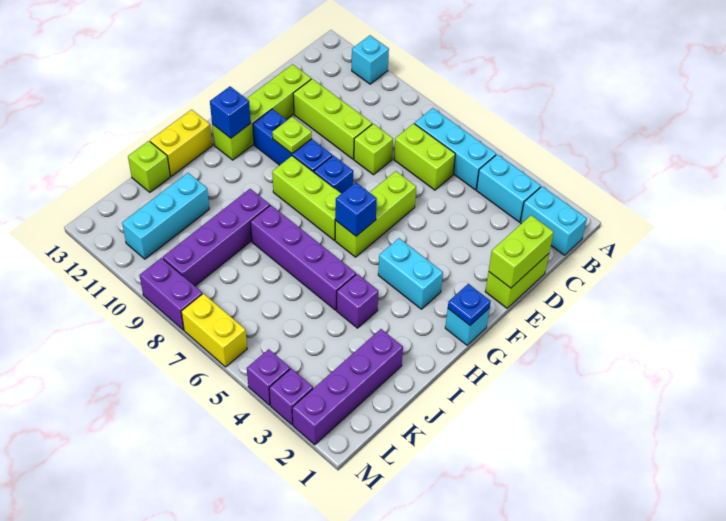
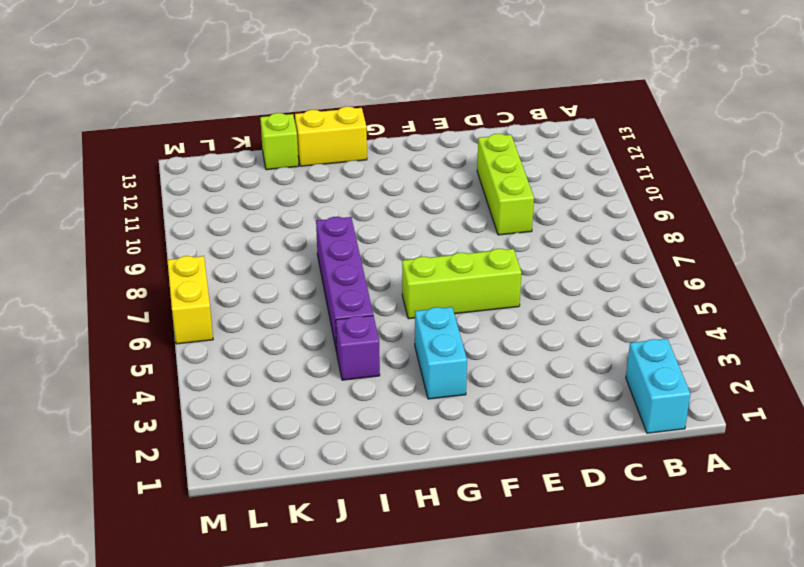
none -> cyan brick A11 level 1
none -> cyan brick B3:B4 level 1
none -> cyan brick B5:B7 level 1
none -> lime brick C6:C7 level 1

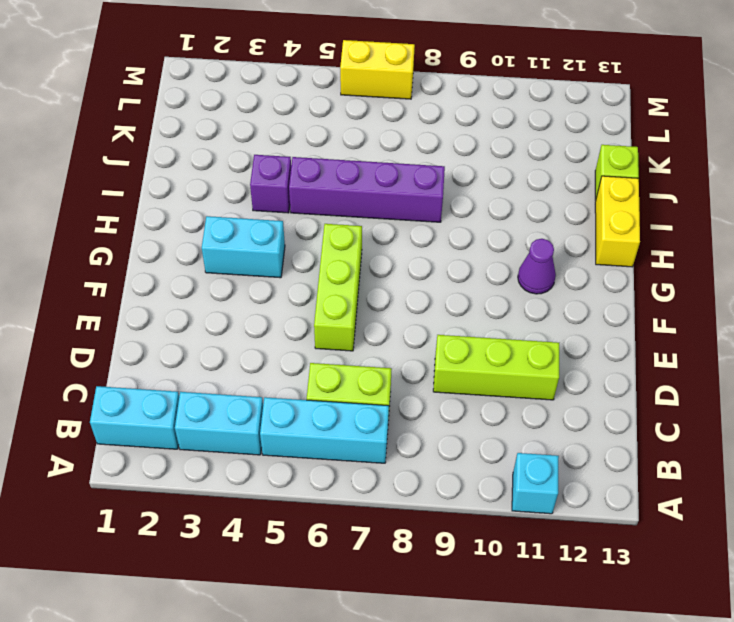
purple cone G11 level 1 -> none
none -> lime brick D1:E1 level 1
none -> lime brick D8 level 1
none -> lime brick D12:G12 level 1
none -> blue brick F8 level 1

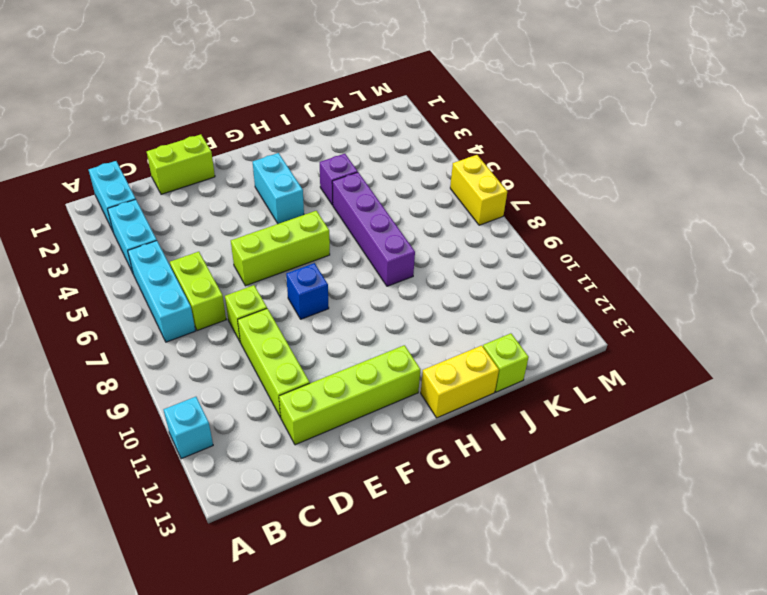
none -> blue brick F9:F11 level 1
none -> cyan brick G1 level 1
none -> lime brick G7:G9 level 1
none -> purple brick I9:L9 level 1

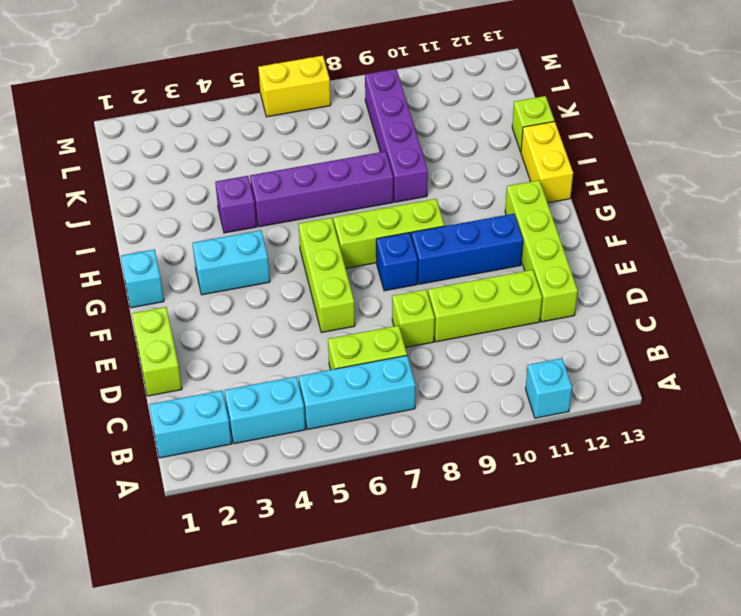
none -> purple brick J2:M2 level 1
none -> cyan brick J11:L11 level 1
none -> purple brick M3 level 1
none -> purple brick M4 level 1

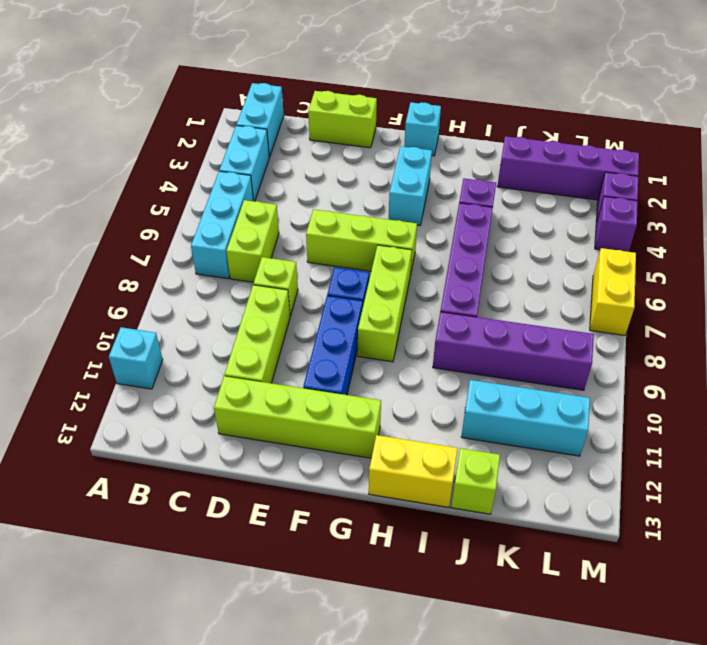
none -> purple brick M8:M9 level 1
none -> lime brick D1:E1 level 2
none -> lime plate F10 level 2
none -> blue plate G1 level 2

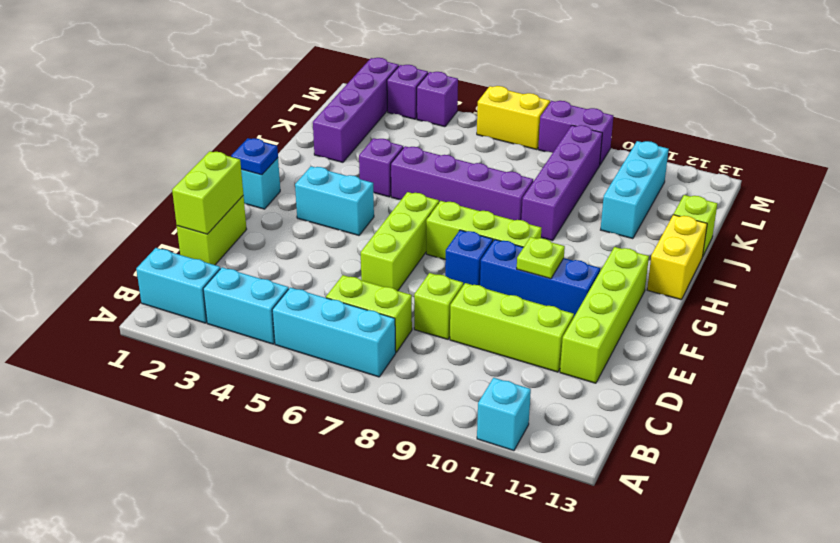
none -> blue brick G6 level 2
none -> blue brick G12 level 2

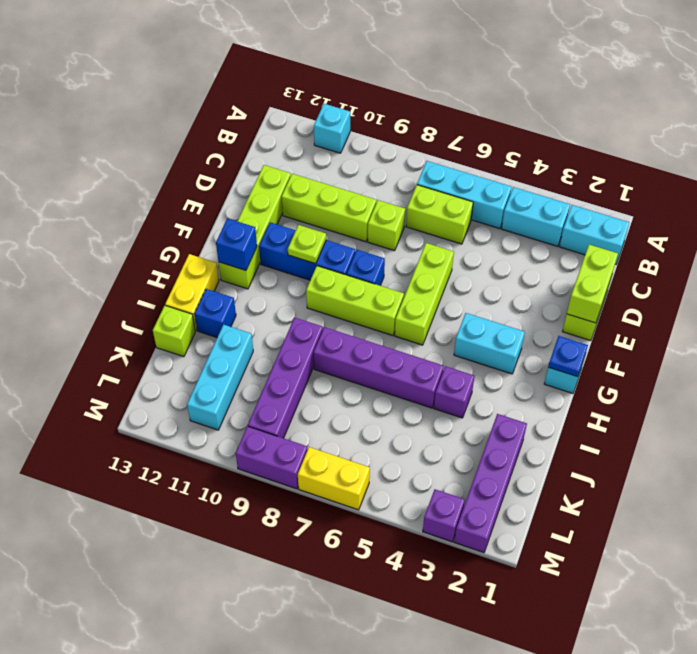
blue brick I12 level 1 -> blue brick G6 level 2
none -> purple brick M4 level 1

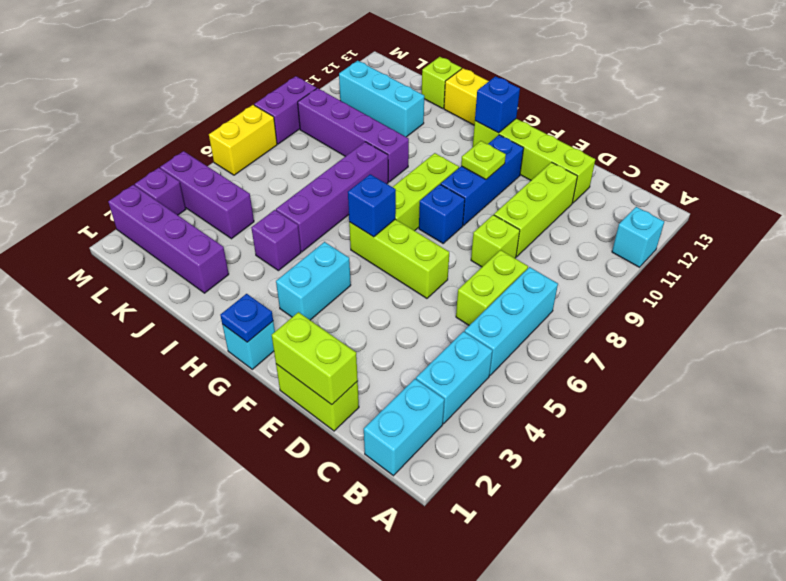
purple brick K4:M4 level 1 -> purple brick M4 level 1

